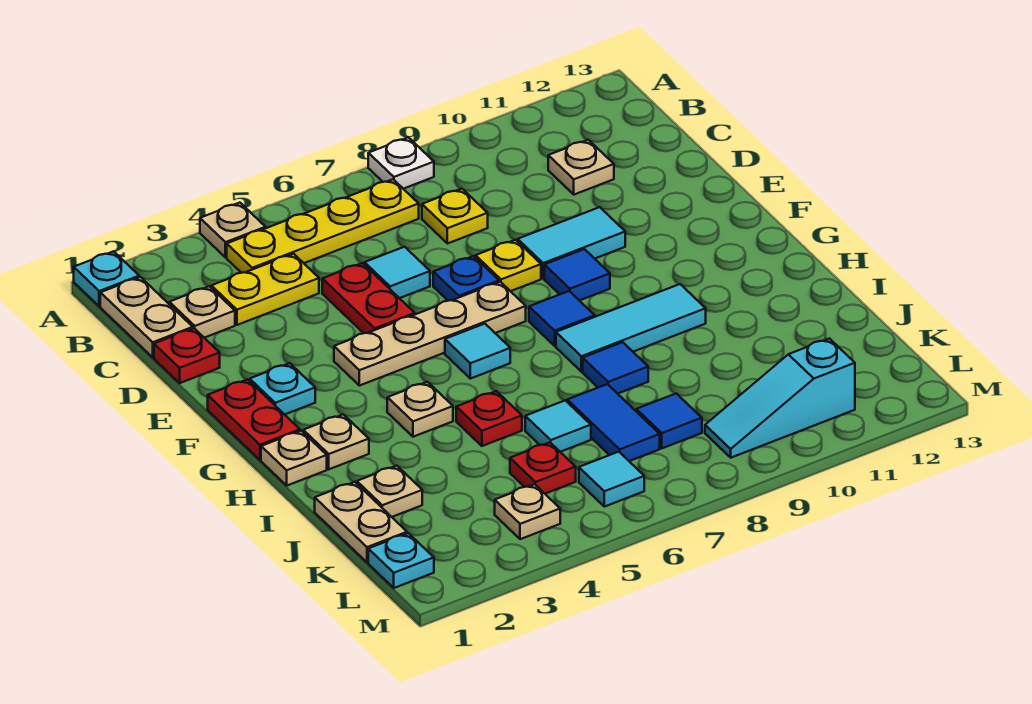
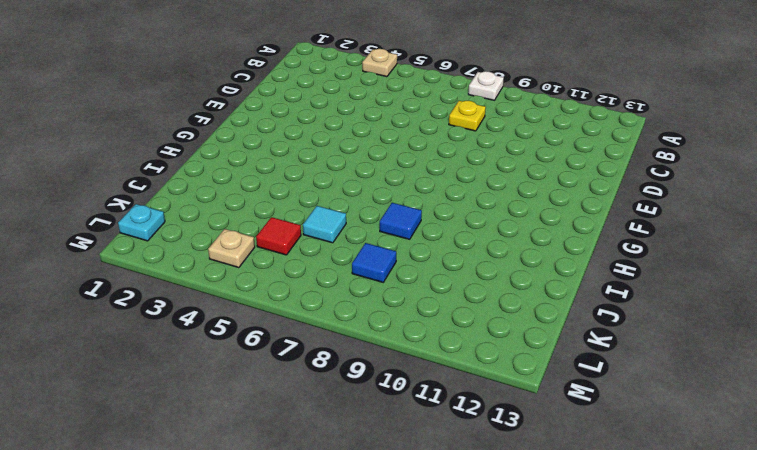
red tile K5 level 1 -> red plate K5 level 1
none -> cyan plate A1 level 1
none -> tan plate B1:C1 level 1
none -> yellow plate B4:B7 level 1
none -> tan plate C2 level 1

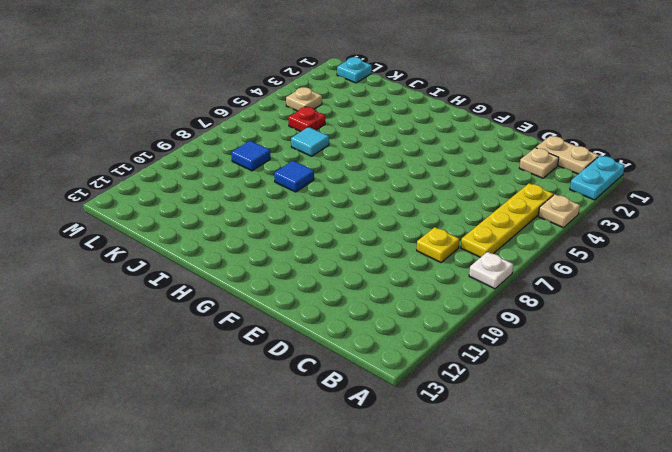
cyan plate A1:A2 level 1 -> cyan plate A1 level 1
none -> yellow plate C3:C4 level 1
none -> tan plate C11 level 1
none -> red plate D1 level 1
none -> red plate D5:E5 level 1

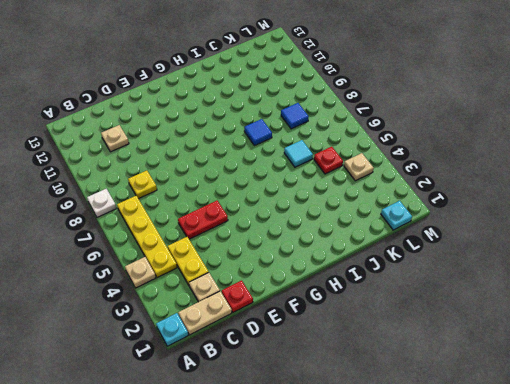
none -> cyan tile D6 level 1
none -> blue plate E7 level 1
none -> yellow plate E8 level 1
none -> cyan tile E9:E10 level 1

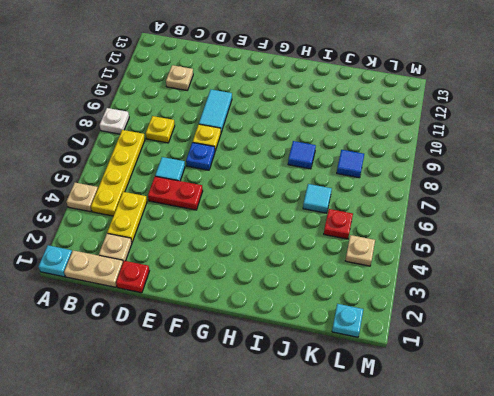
none -> red plate F1:G1 level 1
none -> cyan plate F2 level 1
none -> tan plate F4:F7 level 1
none -> blue tile F9 level 1

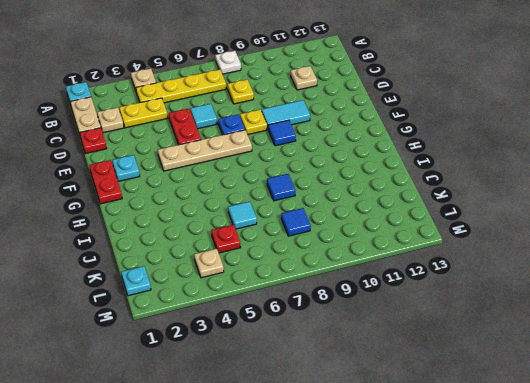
none -> cyan tile G6 level 1
none -> blue tile G8 level 1
none -> tan plate H1 level 1
none -> tan plate H2 level 1

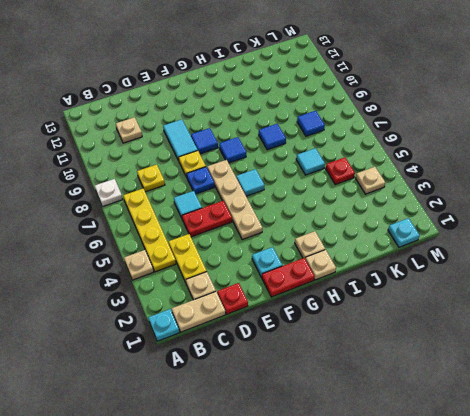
none -> tan plate H4 level 1
none -> cyan tile H8:H10 level 1
none -> red plate I5 level 1
none -> tan plate J1:K1 level 1

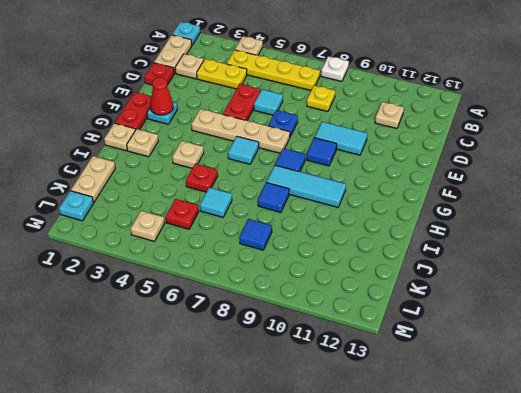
red cone F2 level 2 -> none
none -> yellow plate E8 level 1
none -> tan plate J2 level 1
none -> blue tile J7:K7 level 1
none -> cyan tile L6 level 1

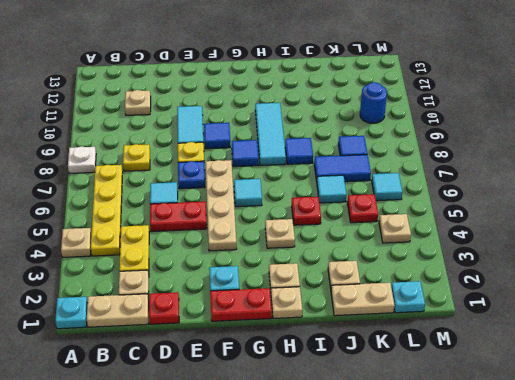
blue round brick L10 level 1 -> cyan slope L9:L11 level 1 top 11

